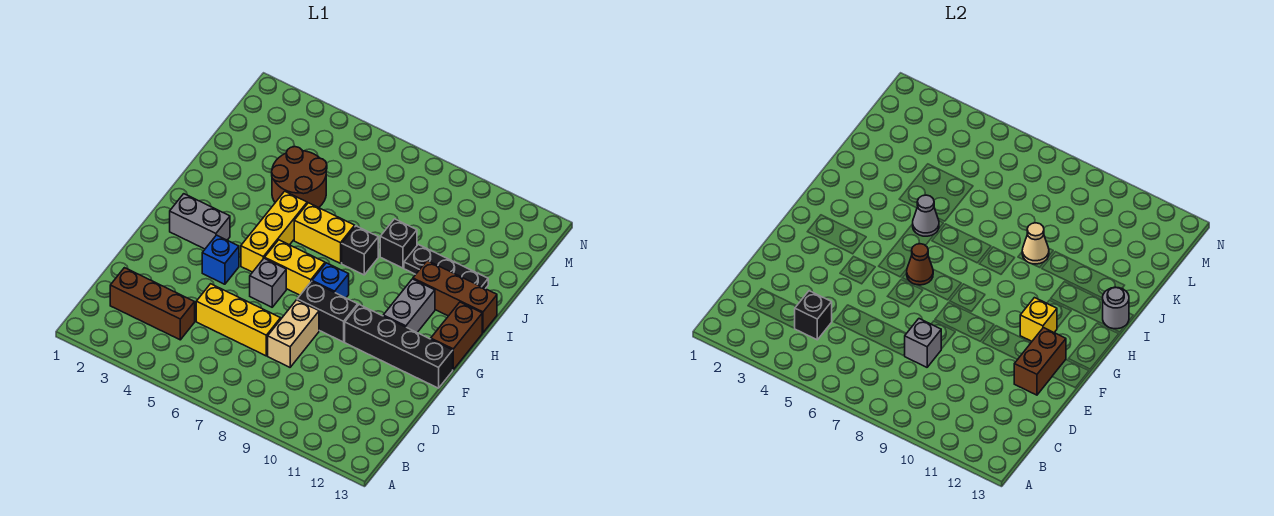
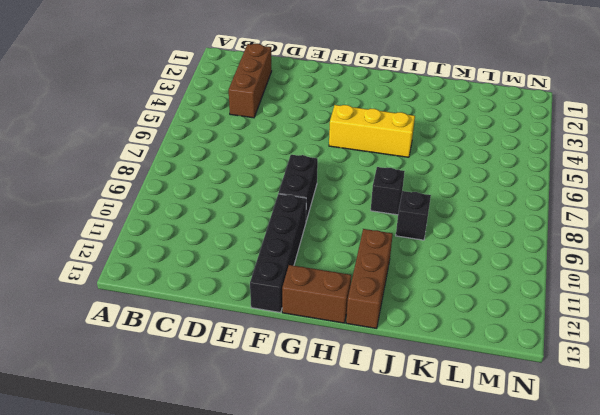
none -> yellow brick D5:D7 level 1
none -> tan brick D8:E8 level 1
none -> blue brick F4 level 1

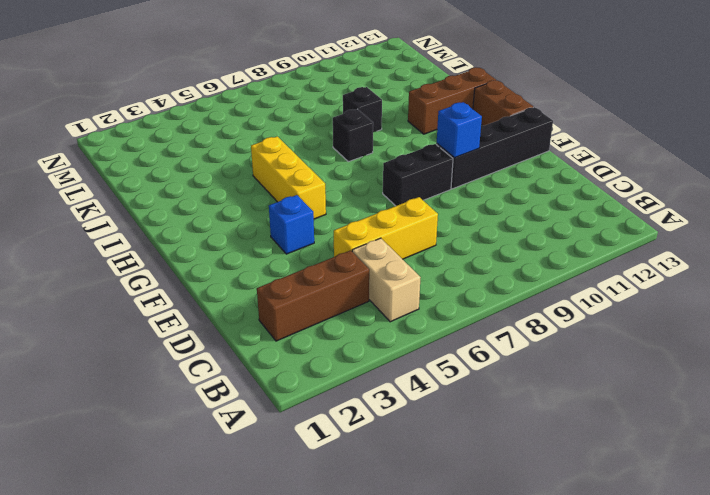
tan brick B5:C5 level 1 -> tan brick D8:E8 level 1
blue brick F10 level 2 -> blue brick G8 level 1
none -> grey brick F6 level 1
none -> grey brick G2:G3 level 1
none -> yellow brick G6:G7 level 1

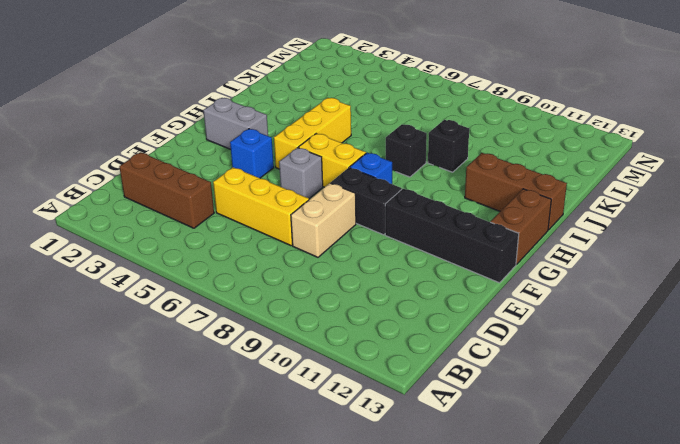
none -> grey brick G11:H11 level 1
none -> yellow brick I6:I7 level 1
none -> brown round brick J4:K5 level 1

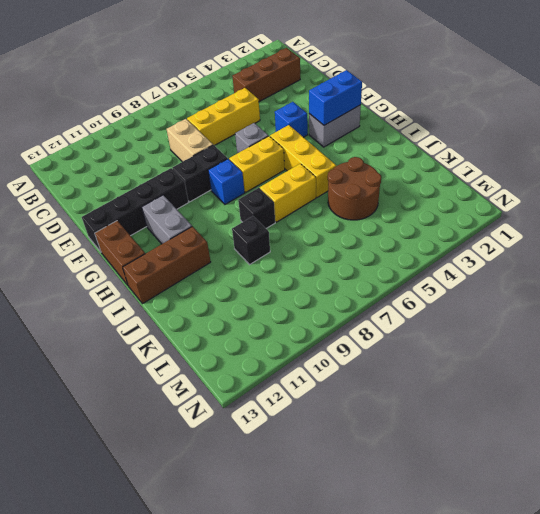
blue brick G2:G3 level 2 -> none
none -> black plate J10:J12 level 1
none -> black brick C4 level 2
none -> grey brick D8 level 2

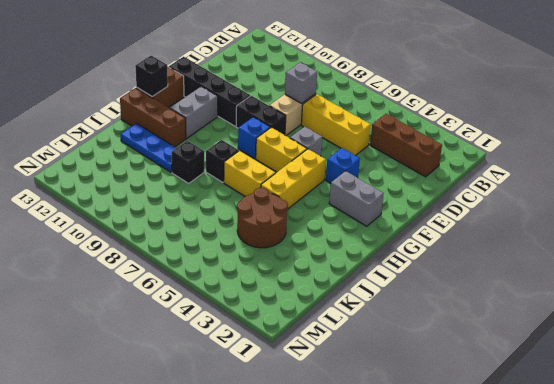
black brick H13 level 2 -> black brick C4 level 2
blue plate J10:J12 level 1 -> black plate J10:J12 level 1
none -> brown brick E12:F12 level 2
none -> brown cone G6 level 2
none -> yellow brick G11 level 2

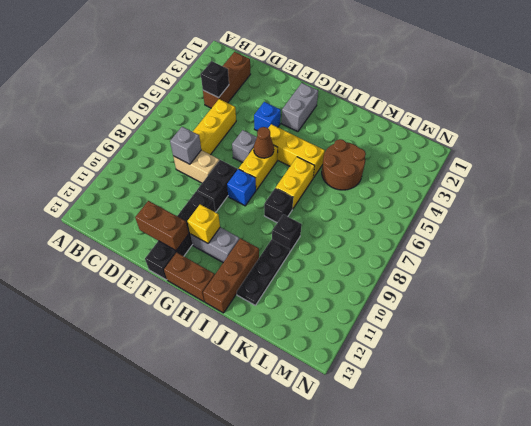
none -> grey cone I5 level 2
none -> grey round brick I13 level 2
none -> tan cone J9 level 2

